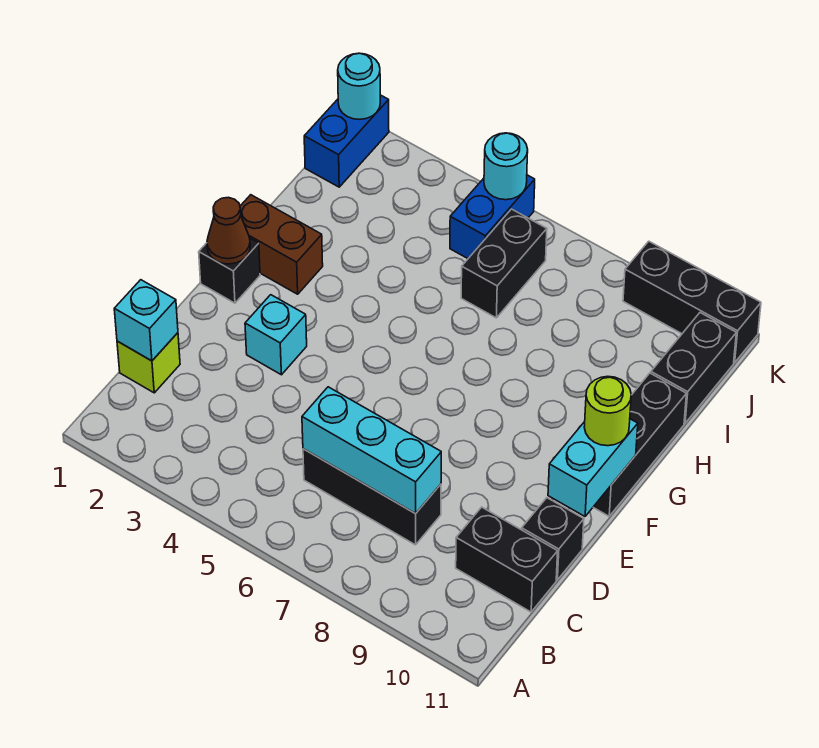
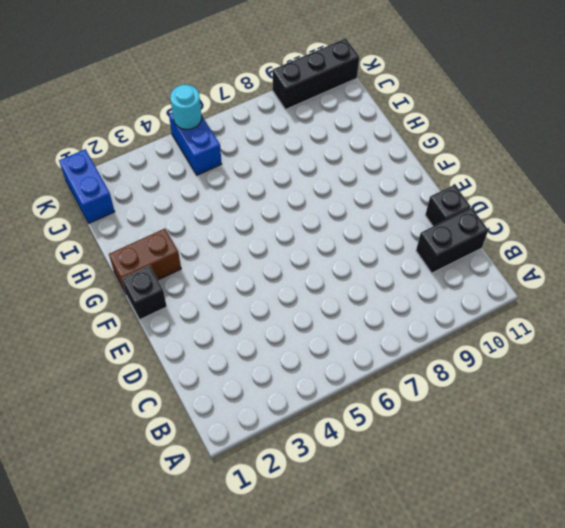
none -> lime brick C1 level 1
none -> black brick C6:C8 level 1
none -> cyan brick E3 level 1

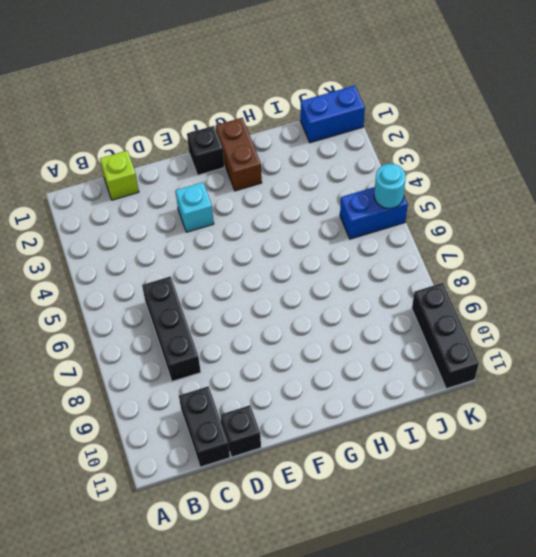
none -> black brick F11:H11 level 1
none -> black brick I6:J6 level 1
none -> black brick I11:J11 level 1

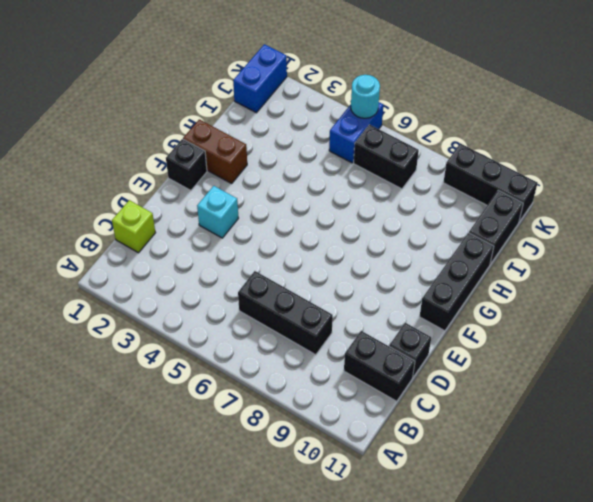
black brick J6:J7 level 1 -> black brick I6:J6 level 1
none -> cyan brick C1 level 2
none -> cyan brick C6:C8 level 2
none -> cyan brick E11:F11 level 2

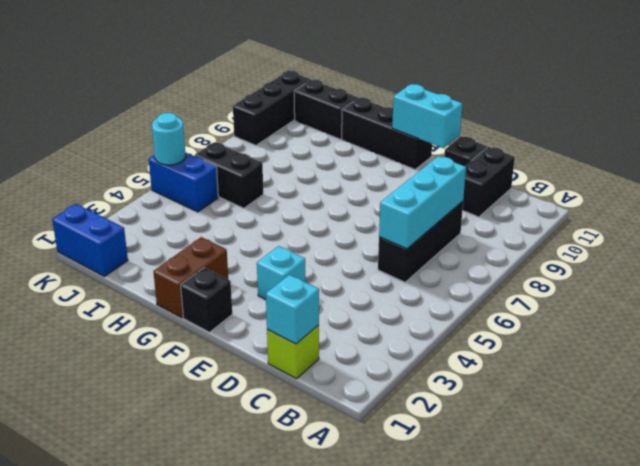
none -> brown cone F1 level 2
none -> cyan round brick K1 level 2
none -> lime round brick F11 level 3

